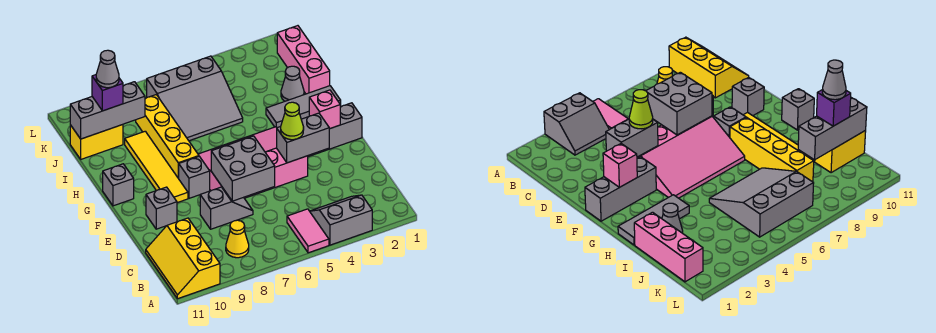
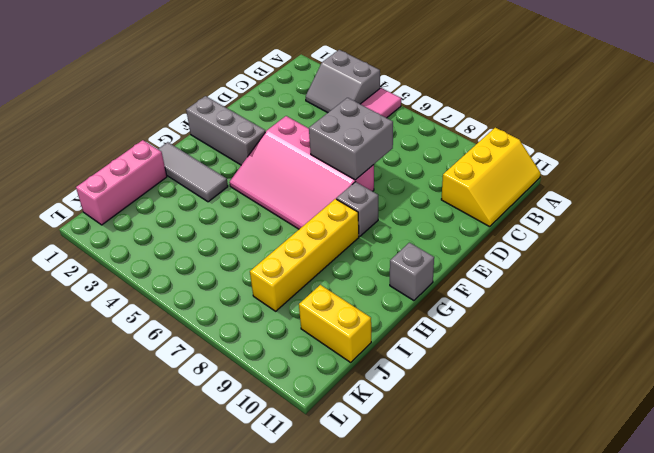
none -> yellow cone B8 level 1
none -> grey slope D7:D8 level 1 top 8
none -> grey brick E10 level 1

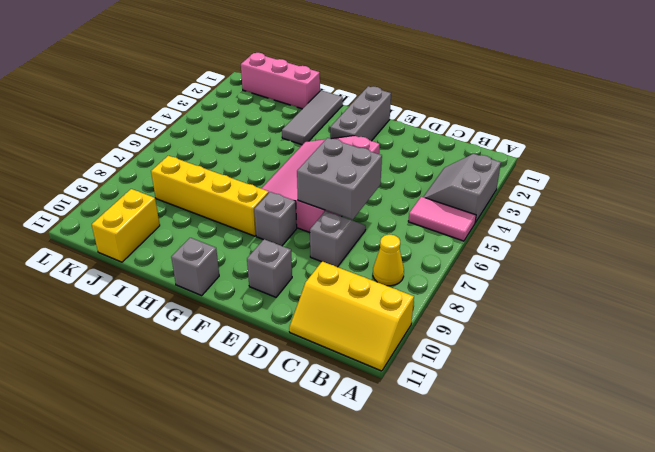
none -> yellow tile F9:I9 level 1
none -> grey cone I2 level 1
none -> grey slope I5:K7 level 1 top K

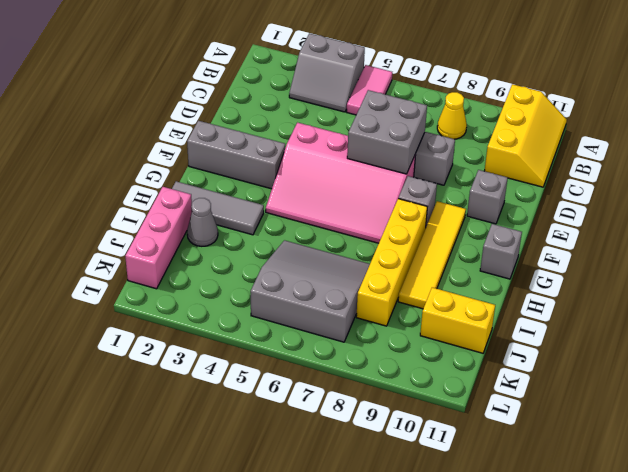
none -> grey brick E3:E4 level 2
none -> pink brick F2 level 2
none -> grey brick J9:J11 level 2

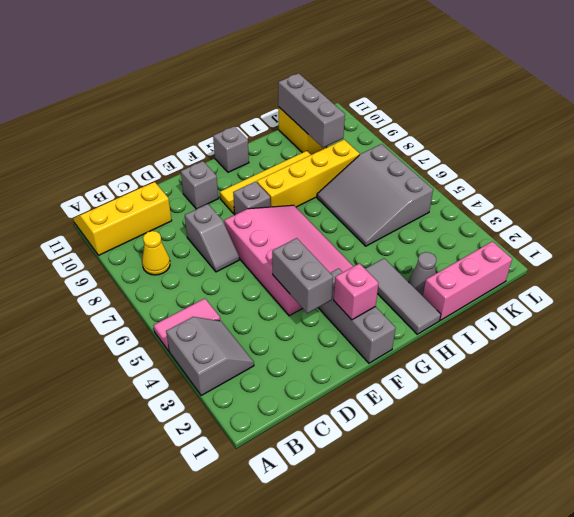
none -> grey brick D6:E7 level 2
none -> lime cone E4 level 3
none -> purple brick J10 level 3

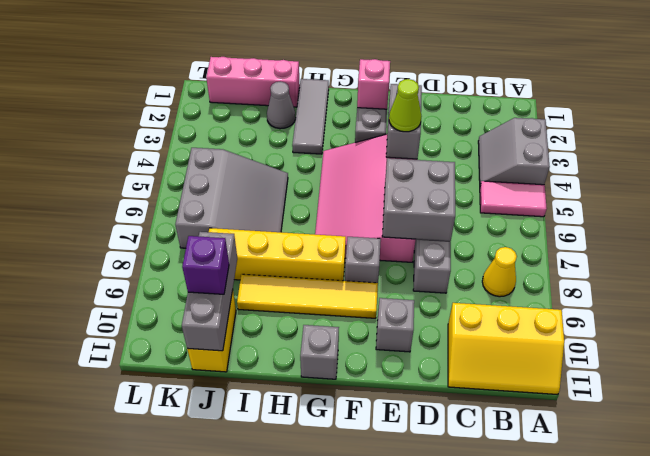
none -> grey cone J10 level 4

